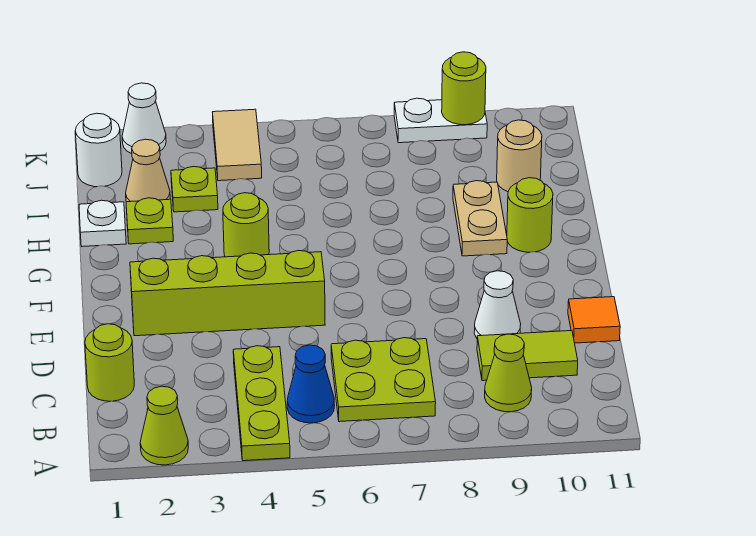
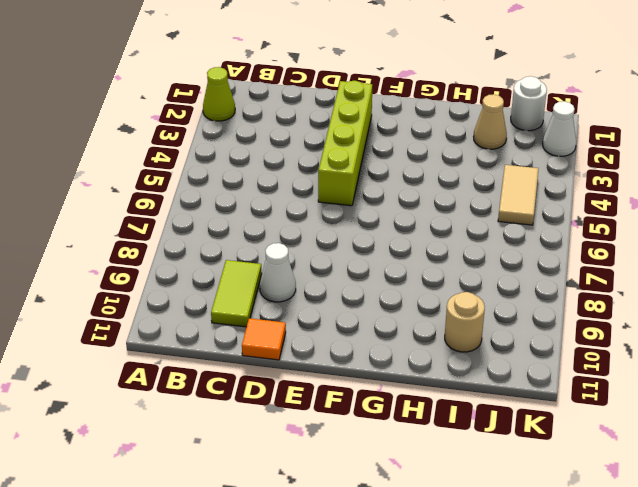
tan tile J4:J5 level 1 -> tan tile J4:K4 level 1
none -> lime plate A4:C4 level 1
none -> blue cone B5 level 1
none -> lime plate B6:C7 level 1

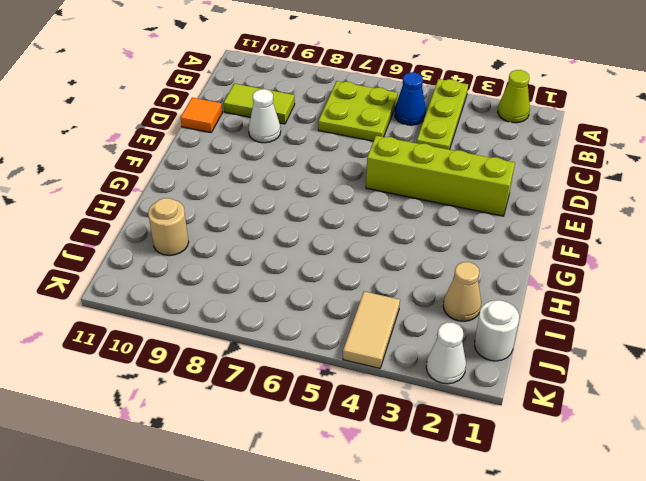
none -> lime cone B9 level 1
none -> lime round brick C1 level 1
none -> lime round brick G4 level 1

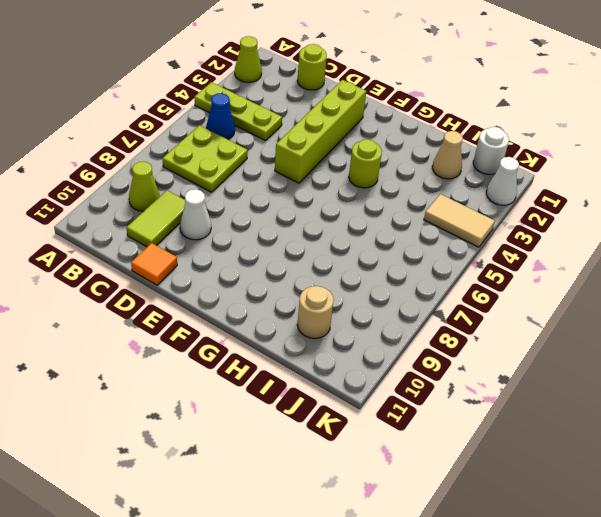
none -> tan plate G9:H9 level 1
none -> lime round brick G10 level 1
none -> white plate H1 level 1

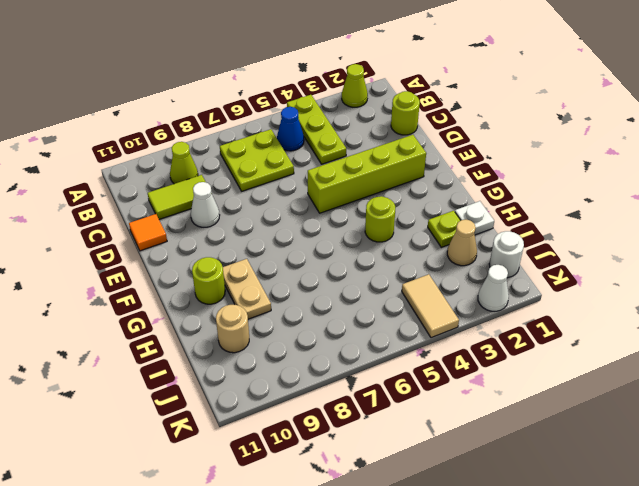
none -> lime plate I3 level 1
none -> white plate K8:K9 level 1
none -> lime round brick K9 level 2

